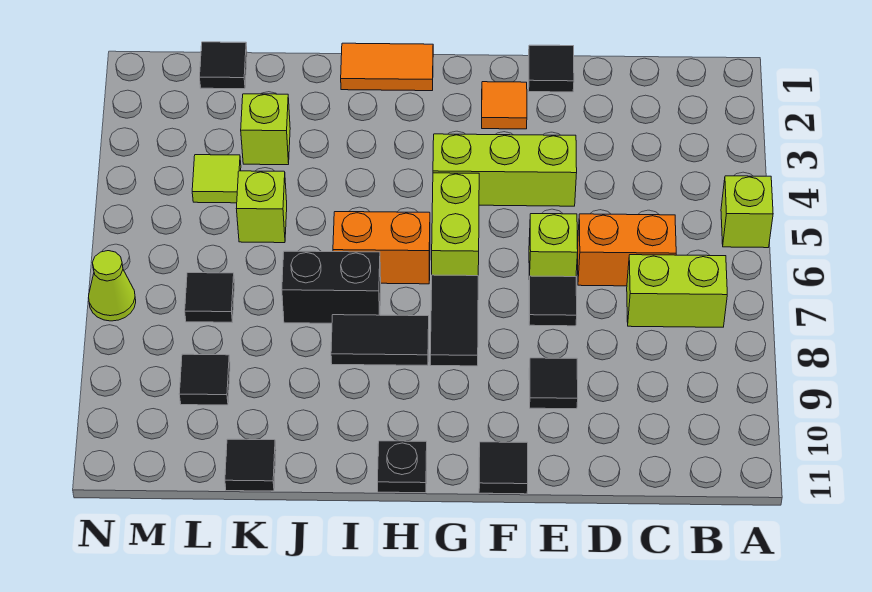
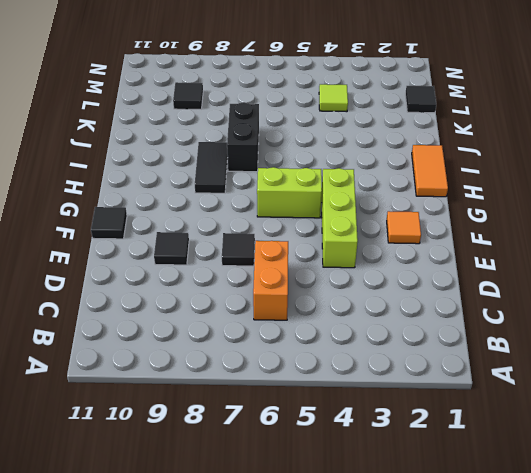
none -> lime brick A5 level 1
none -> lime brick B7:C7 level 1
none -> black tile E1 level 1

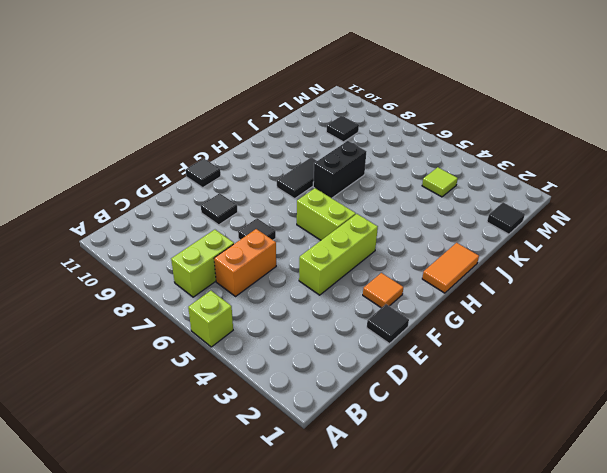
none -> lime brick E6 level 1
none -> black tile G7:G8 level 1
none -> orange brick H6:I6 level 1

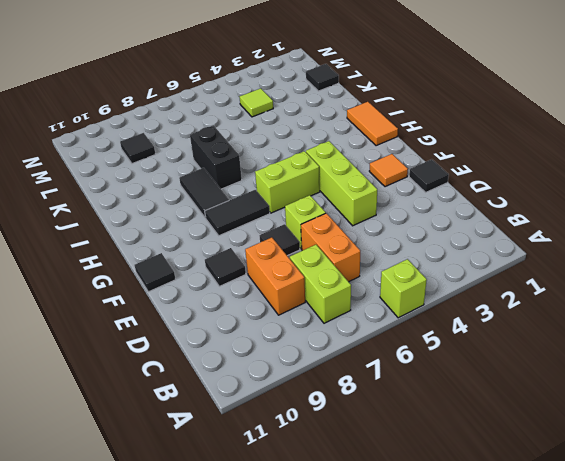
orange brick C8:D8 level 1 -> orange brick H6:I6 level 1
none -> black plate H11 level 1
none -> lime brick K3 level 1
none -> lime brick K5 level 1

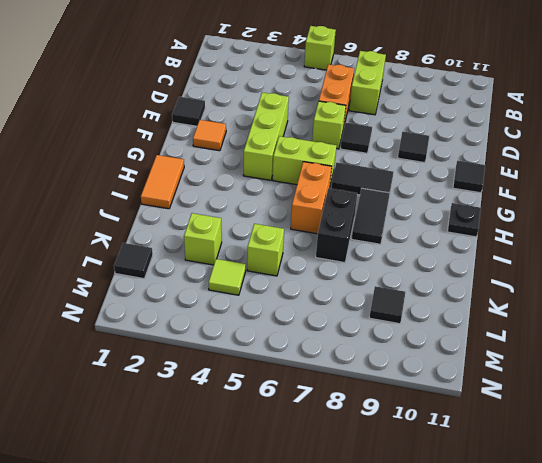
none -> black tile K11 level 1
none -> black tile L7 level 1
none -> lime cone N7 level 1

